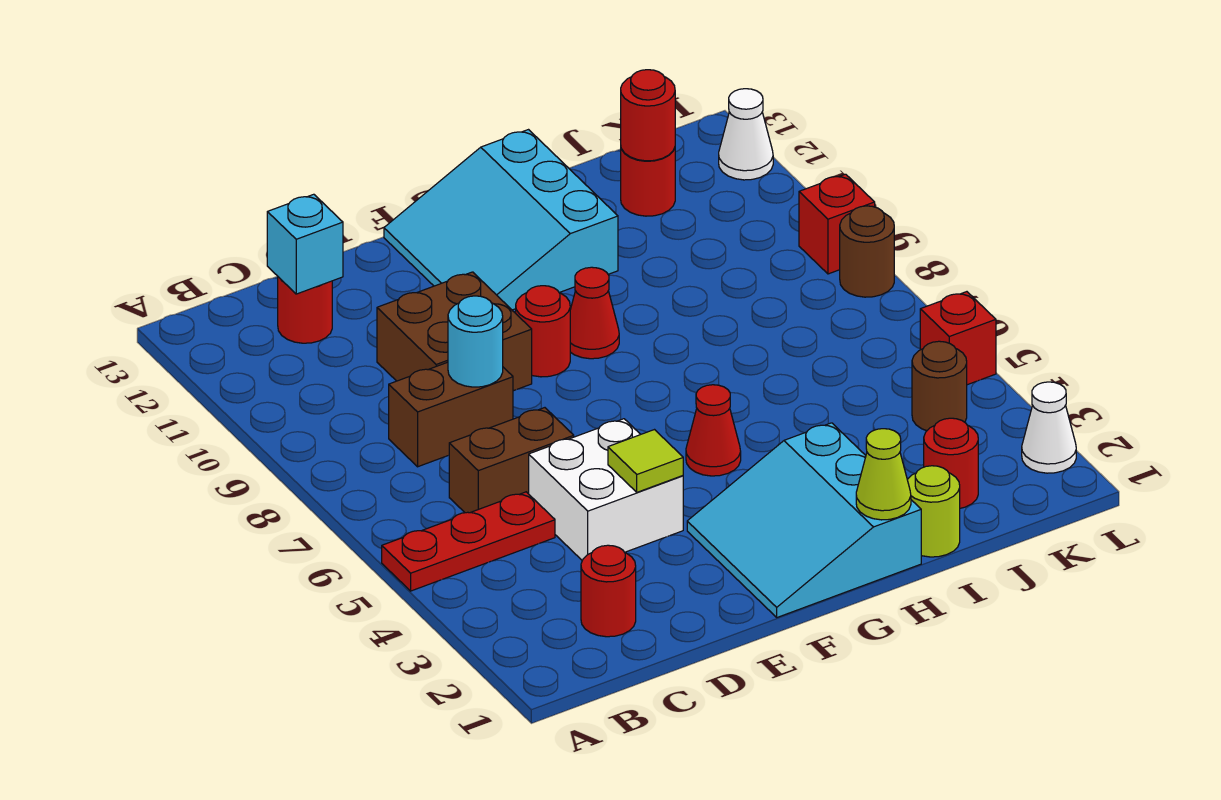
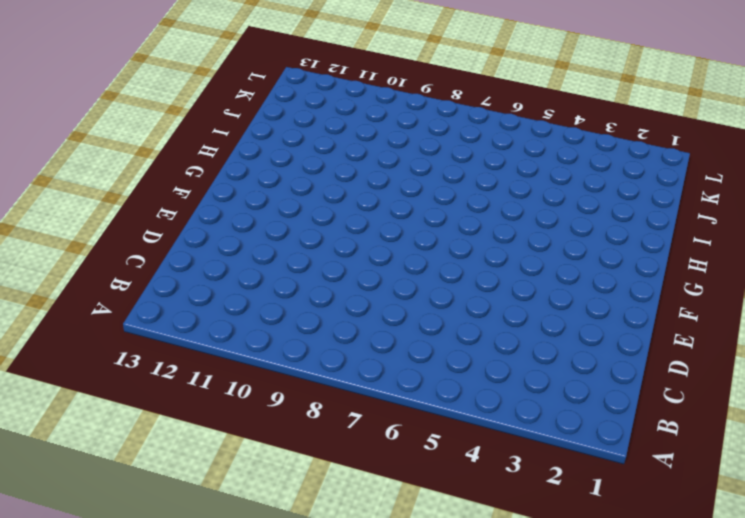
none -> red plate A5:C5 level 1
none -> red round brick C2 level 1
none -> brown brick C6:D6 level 1

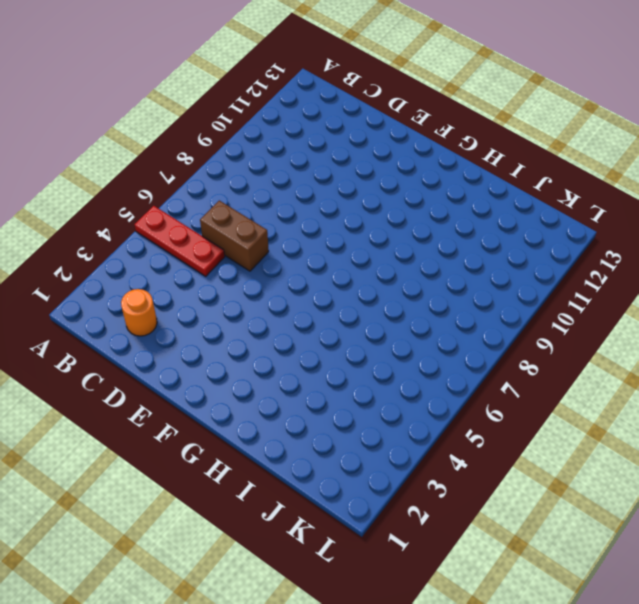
orange round brick C2 level 1 -> red round brick C2 level 1
none -> brown brick C8:D8 level 1
none -> red round brick C12 level 1
none -> white brick D4:E5 level 1

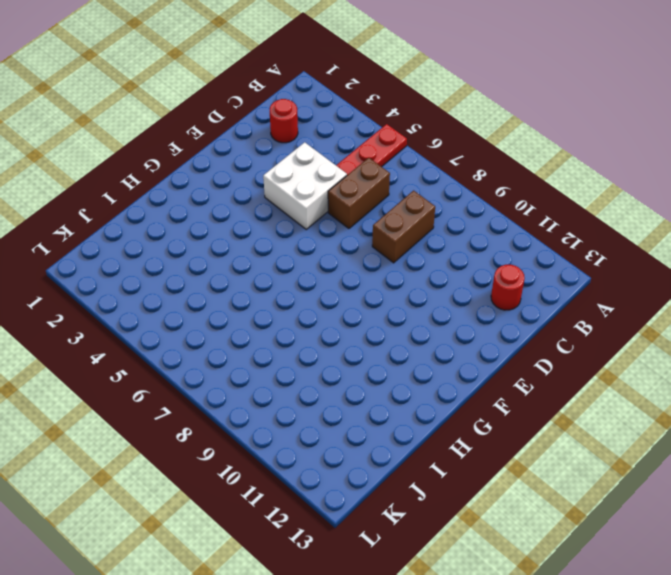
none -> brown brick D9:E10 level 1
none -> cyan slope F1:H3 level 1 top H
none -> red round brick F9 level 1

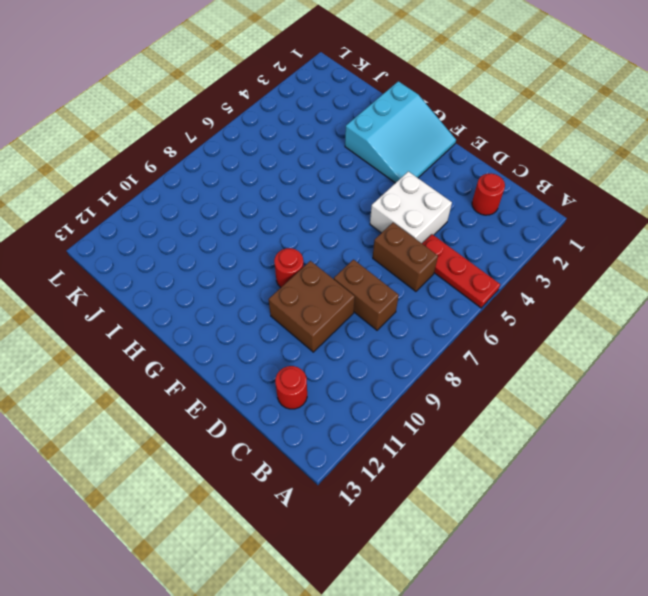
none -> cyan slope F11:H13 level 1 top H
none -> red cone G5 level 1
none -> red cone G9 level 1

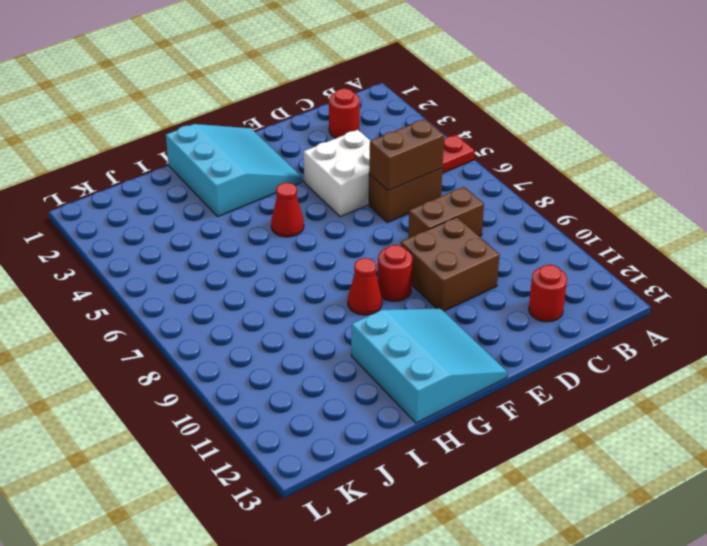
brown brick C6:D6 level 2 -> none
none -> lime round brick I1 level 1
none -> red round brick J2 level 1
none -> red round brick J12 level 1

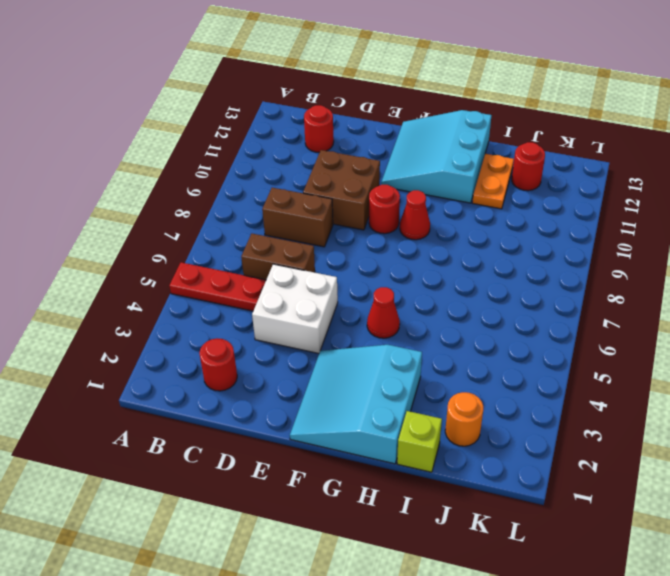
lime brick I1 level 1 -> lime round brick I1 level 1
orange plate I11:I12 level 1 -> none
orange round brick J2 level 1 -> red round brick J2 level 1
none -> brown round brick K4 level 1
none -> white cone L2 level 1
none -> red brick L5 level 1

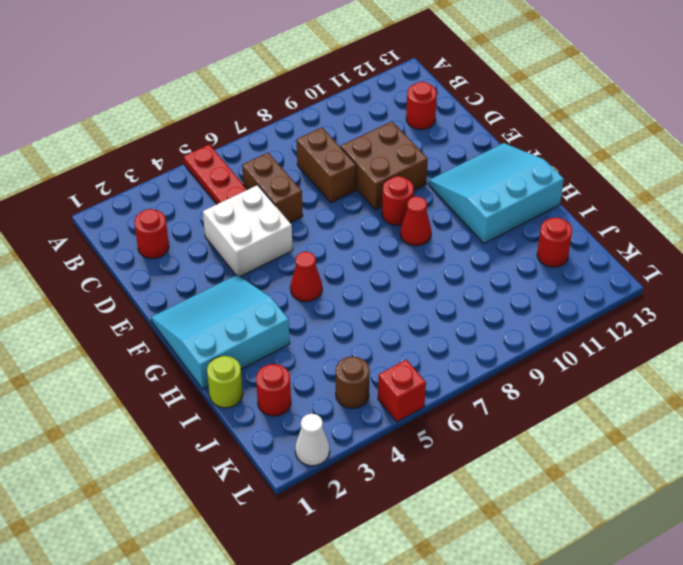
none -> brown round brick L8 level 1
none -> red brick L9 level 1
none -> white cone L12 level 1

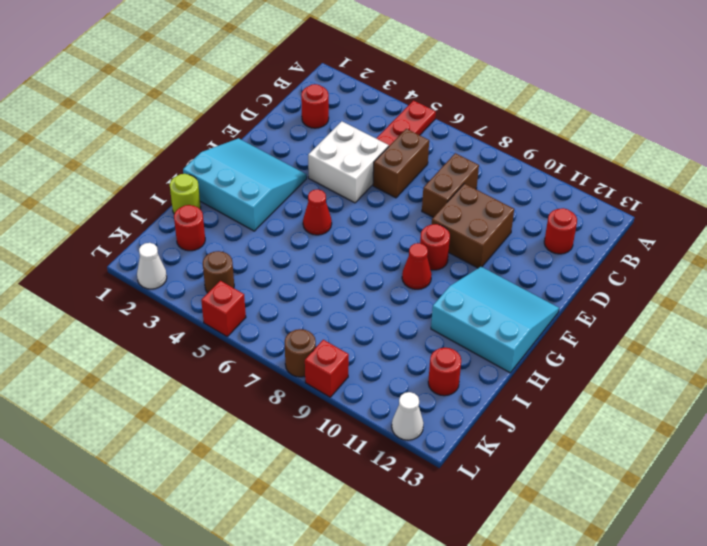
none -> cyan brick C12 level 2
none -> cyan round brick D8 level 2
none -> lime tile E4 level 2

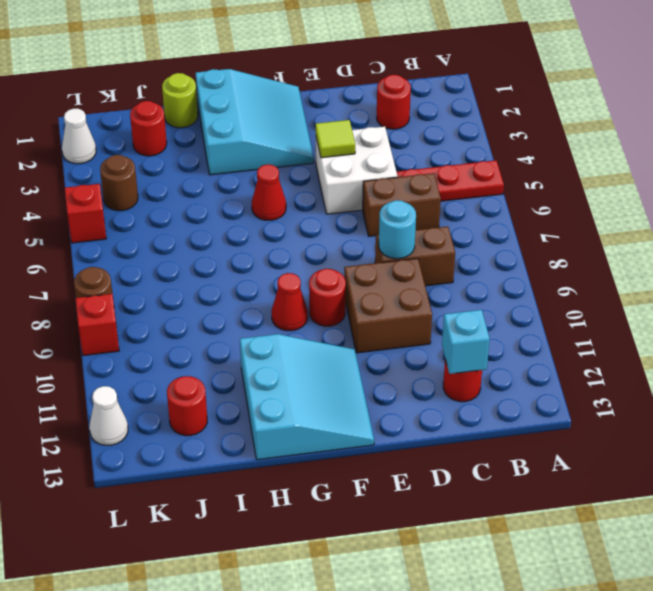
none -> lime cone H1 level 2
none -> red round brick J12 level 2

